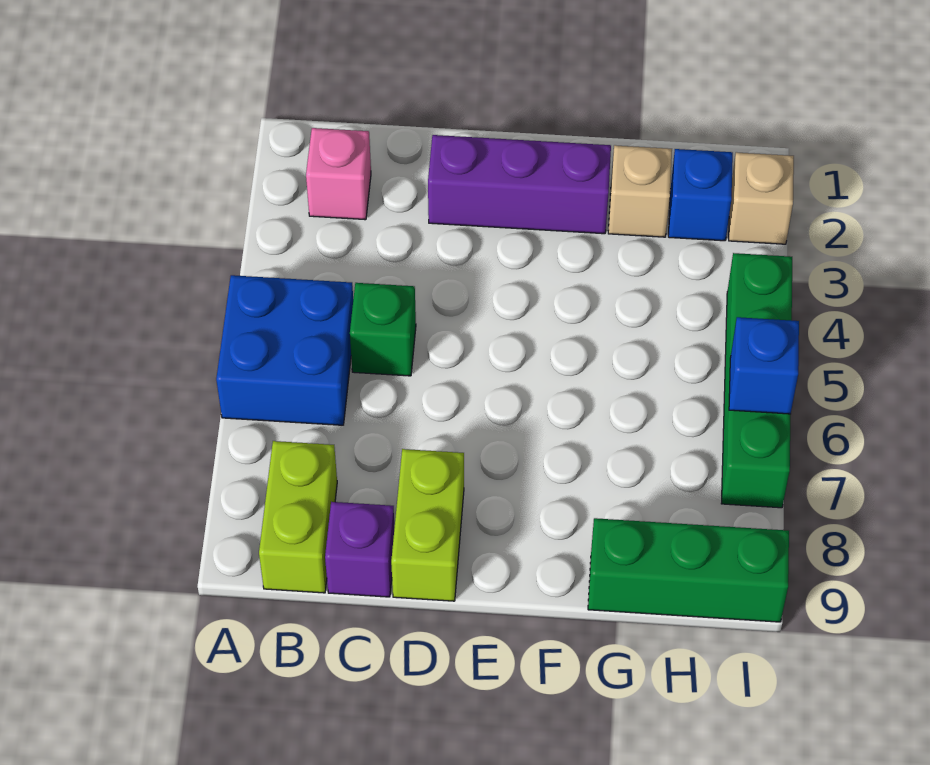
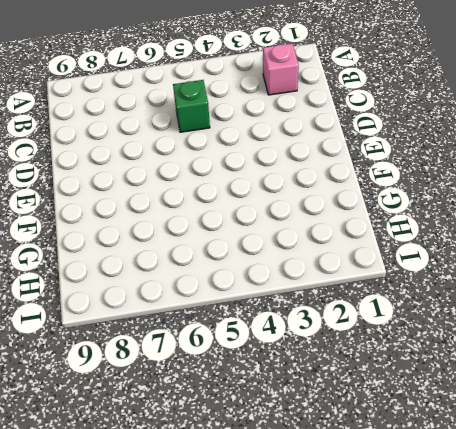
none -> blue brick A5:B6 level 1
none -> lime brick B8:B9 level 1
none -> purple brick C9 level 1

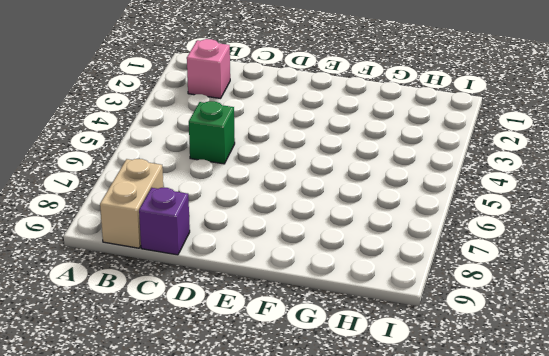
tan brick B8:B9 level 1 -> lime brick B8:B9 level 1
none -> blue brick A5:B6 level 1
none -> purple brick D2:F2 level 1
none -> lime brick D8:D9 level 1

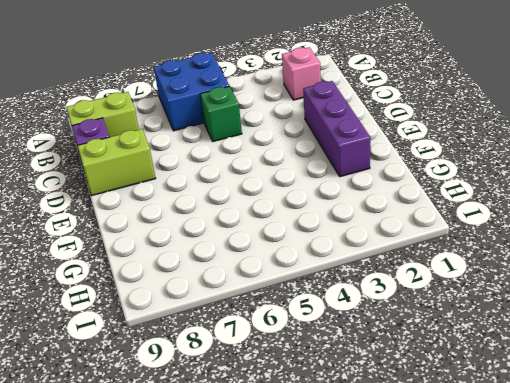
none -> tan brick G2 level 1
none -> green brick G9:I9 level 1
none -> blue brick H2 level 1

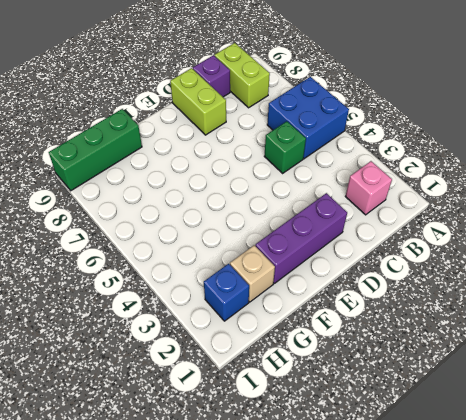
none -> tan brick I2 level 1
none -> green brick I4:I7 level 1
none -> blue brick I6 level 2

